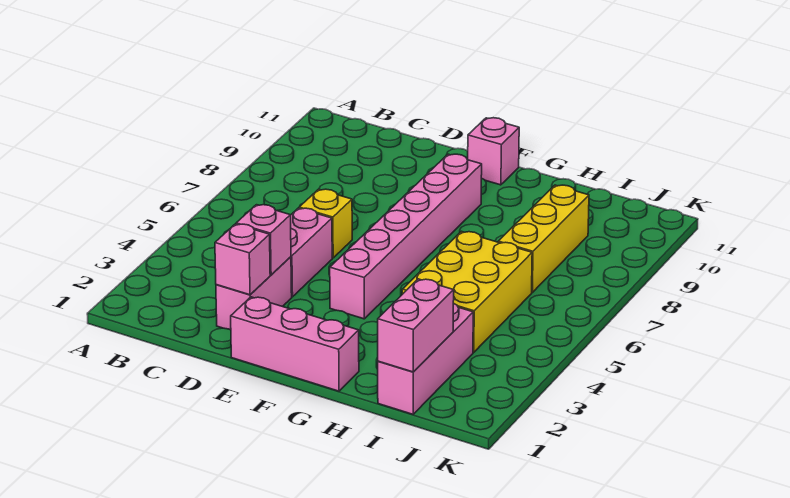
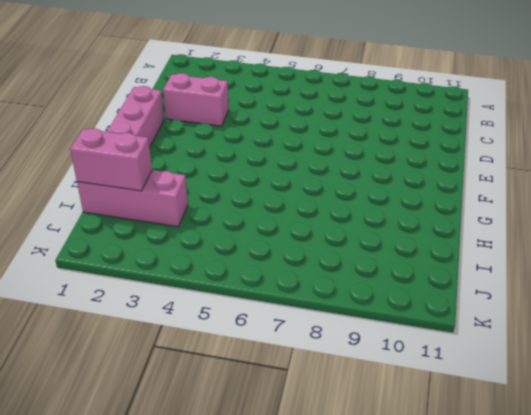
none -> pink brick D4:D5 level 1
none -> yellow brick D6 level 1
none -> pink brick F4:F9 level 1

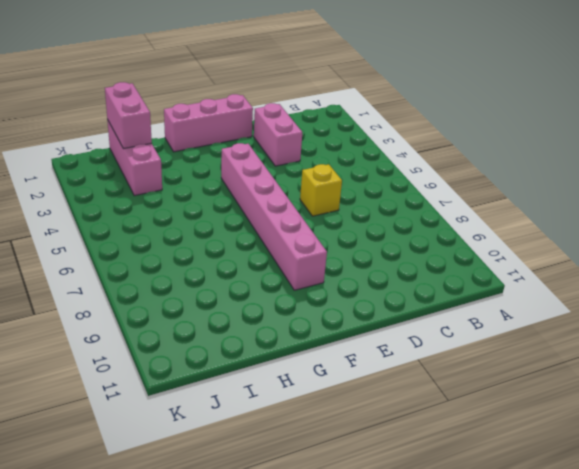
none -> pink brick D4:D5 level 1
none -> pink brick F11 level 1
none -> yellow brick H4:I6 level 1

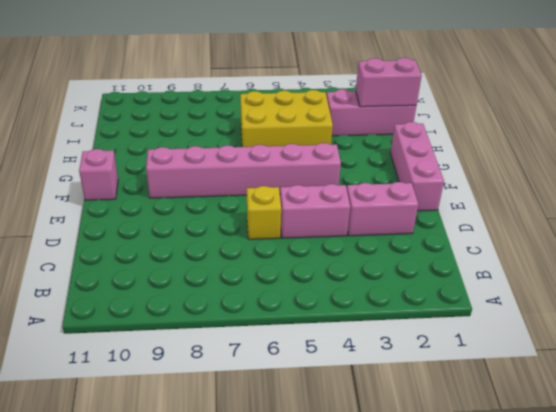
none -> yellow brick I7:I9 level 1
none -> pink brick D2 level 2
none -> pink brick D3 level 2

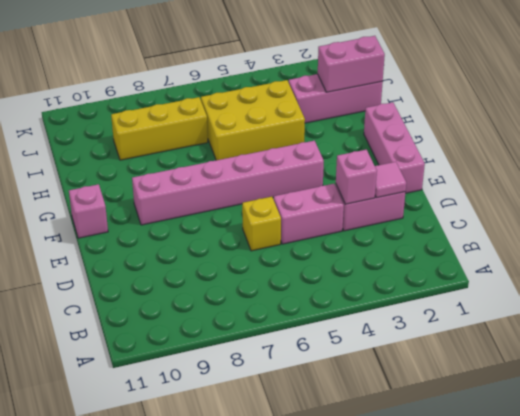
pink tile D2 level 2 -> pink brick D2 level 2

